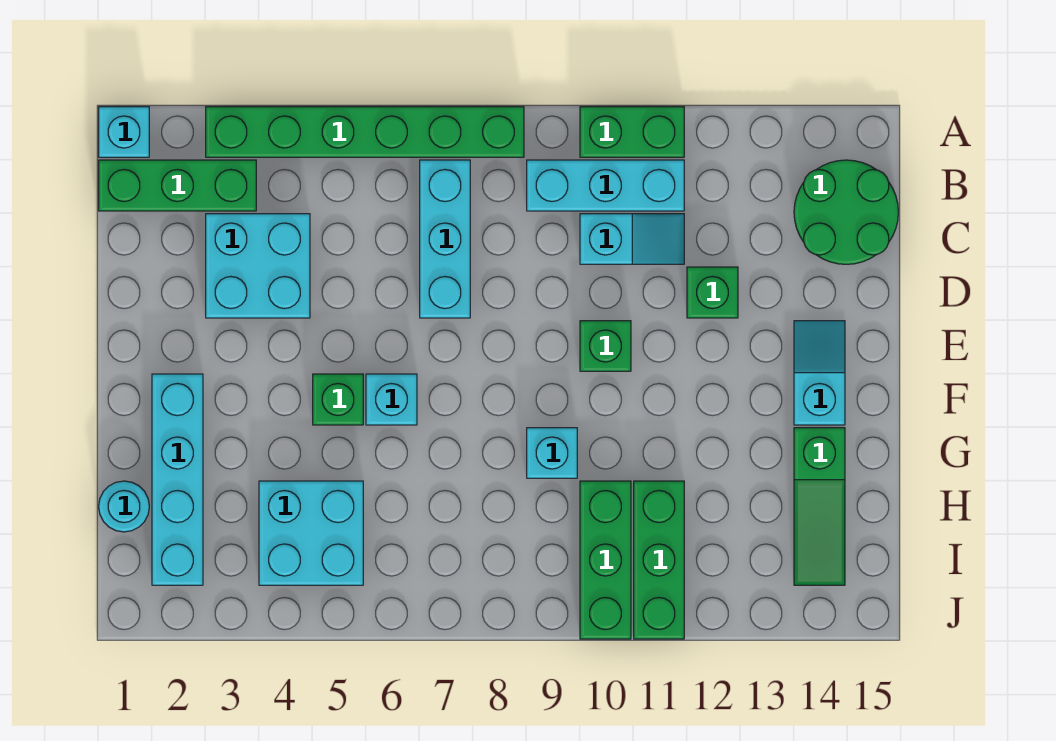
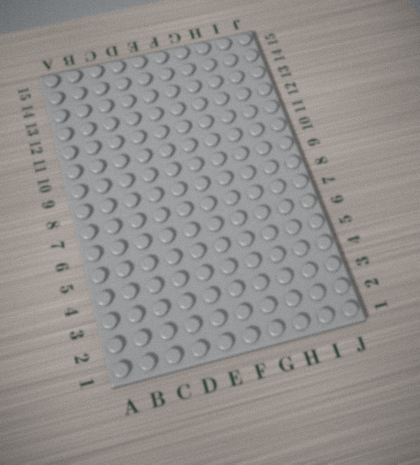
none -> cyan brick A1 level 1
none -> green brick A3:A8 level 1
none -> green brick A10:A11 level 1

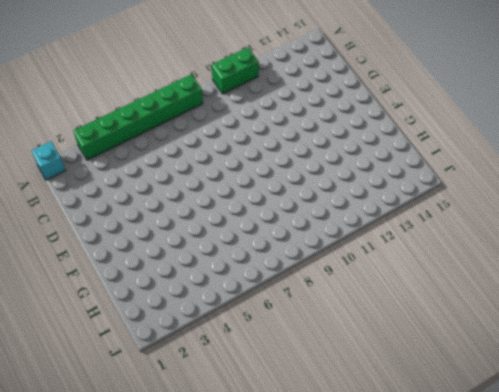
none -> green brick B1:B3 level 1
none -> cyan brick B7:D7 level 1
none -> cyan brick B9:B11 level 1

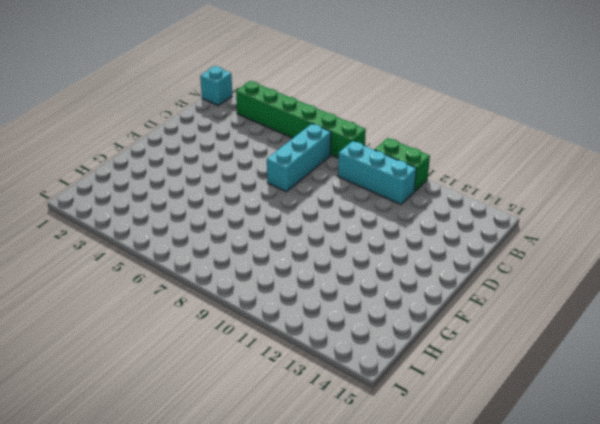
none -> green brick B1:B3 level 1
none -> green round brick B14:C15 level 1
none -> cyan brick C3:D4 level 1

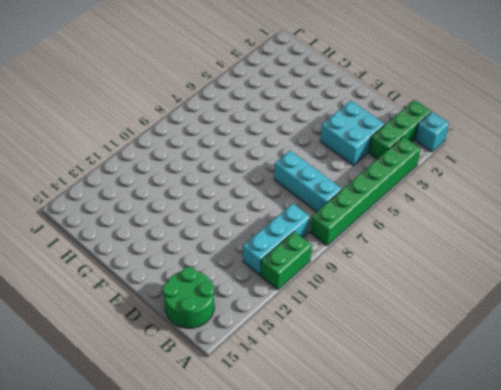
none -> cyan slope C10:C11 level 1 top 10
none -> green brick D12 level 1
none -> green brick E10 level 1

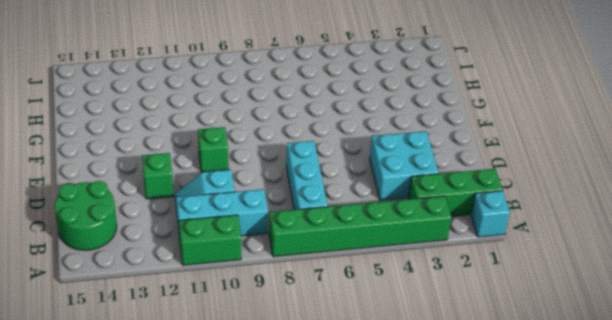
none -> cyan slope E14:F14 level 1 top F
none -> cyan brick F2:I2 level 1
none -> green brick F5 level 1

